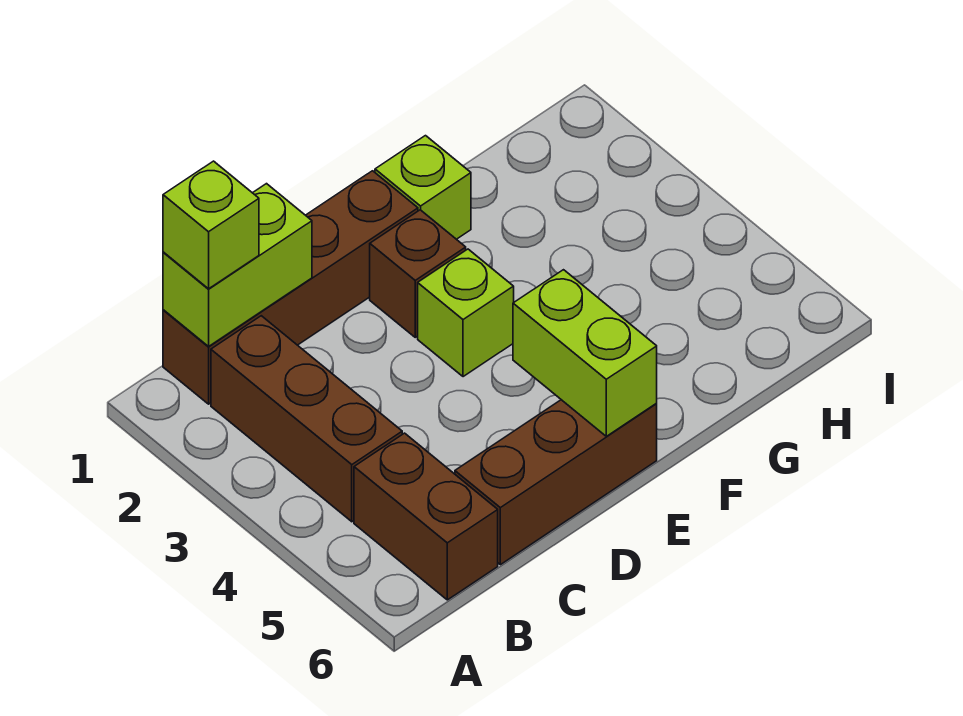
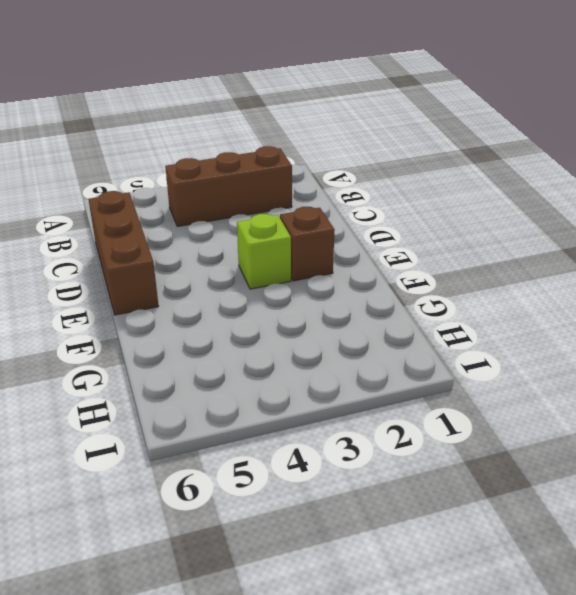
none -> brown brick B1:E1 level 1
none -> brown brick B5:B6 level 1

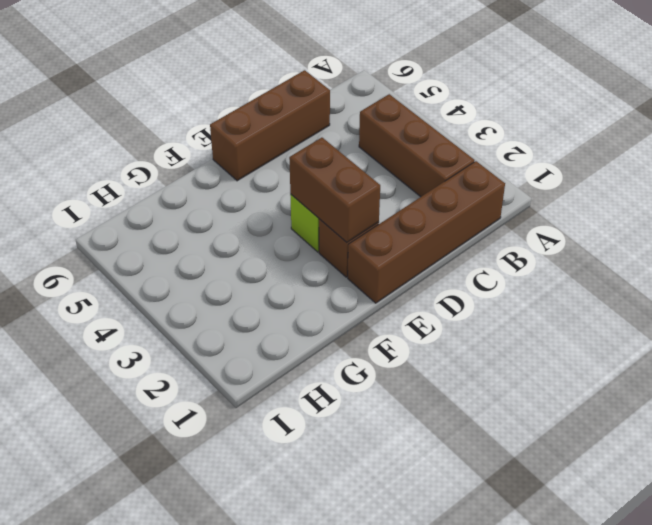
brown brick E2:E3 level 2 -> brown brick B5:B6 level 1
none -> lime brick F1 level 1
none -> lime brick B1:C1 level 2

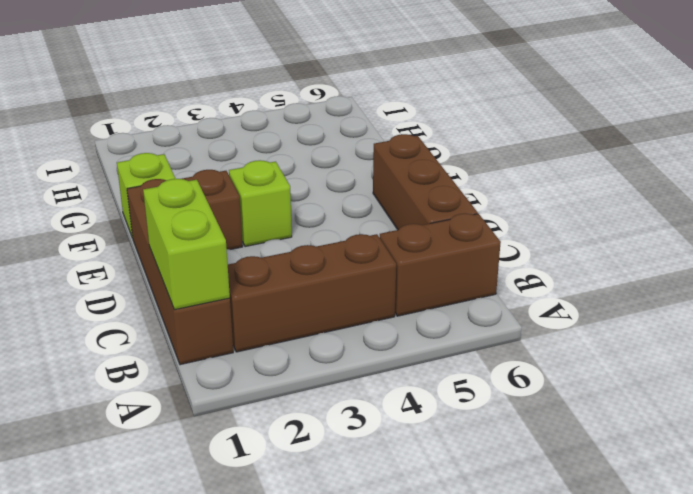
none -> lime brick E5:E6 level 2
none -> lime brick B1 level 3

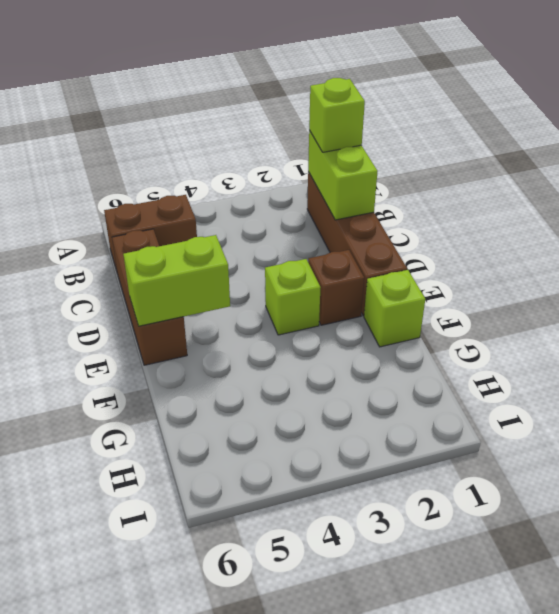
none -> brown brick B2:B4 level 1

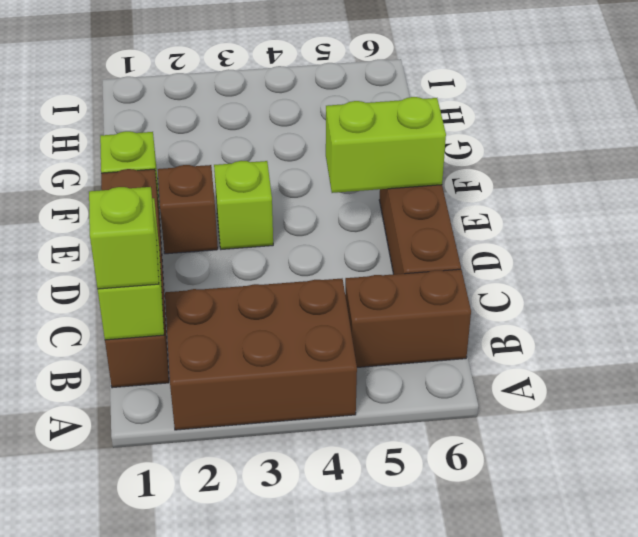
brown brick A2:B4 level 1 -> brown brick B2:B4 level 1

